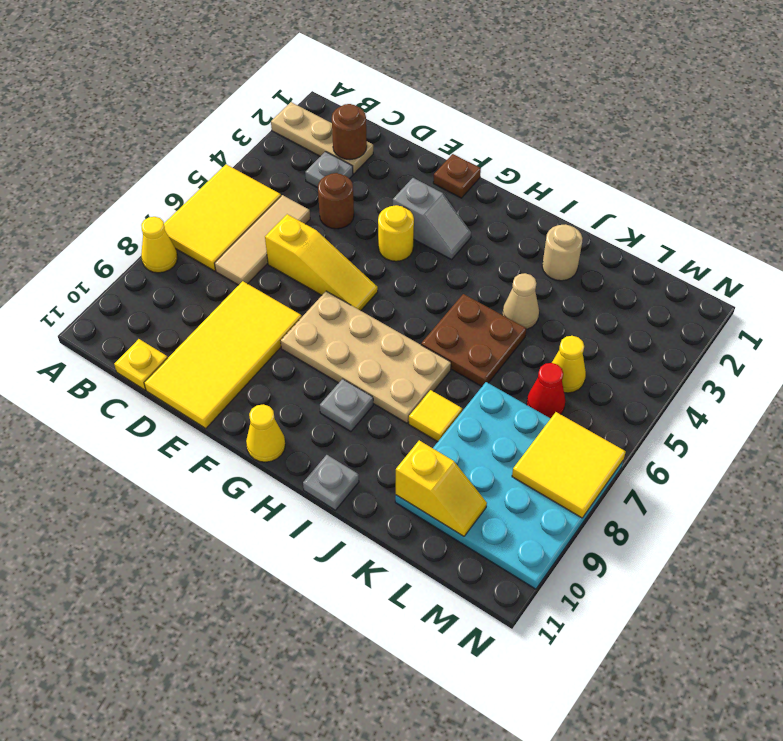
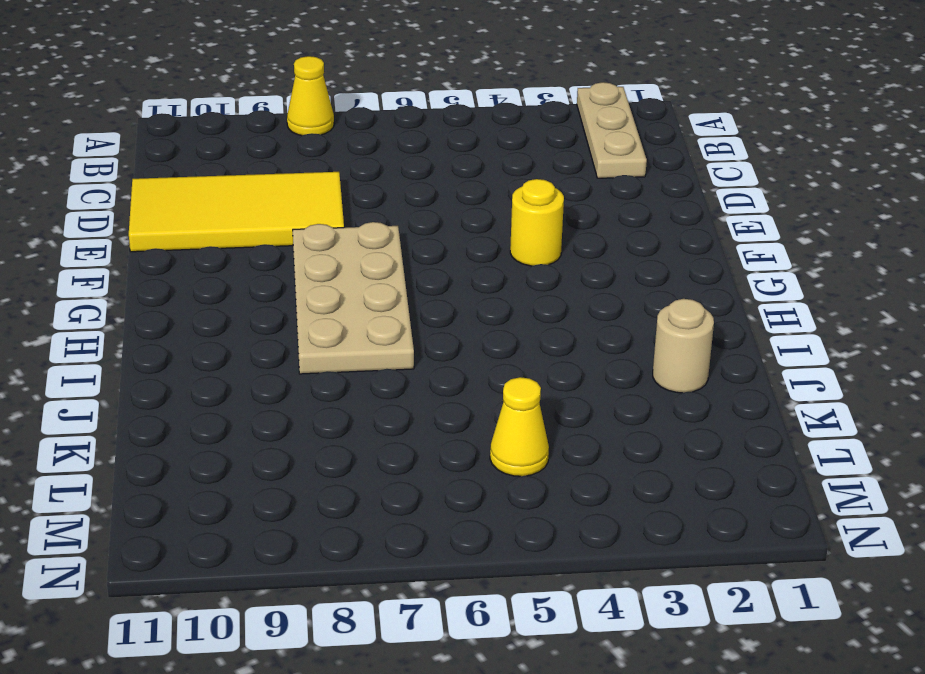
none -> yellow tile A5:B7 level 1
none -> grey plate C3 level 1
none -> tan tile C5:C7 level 1

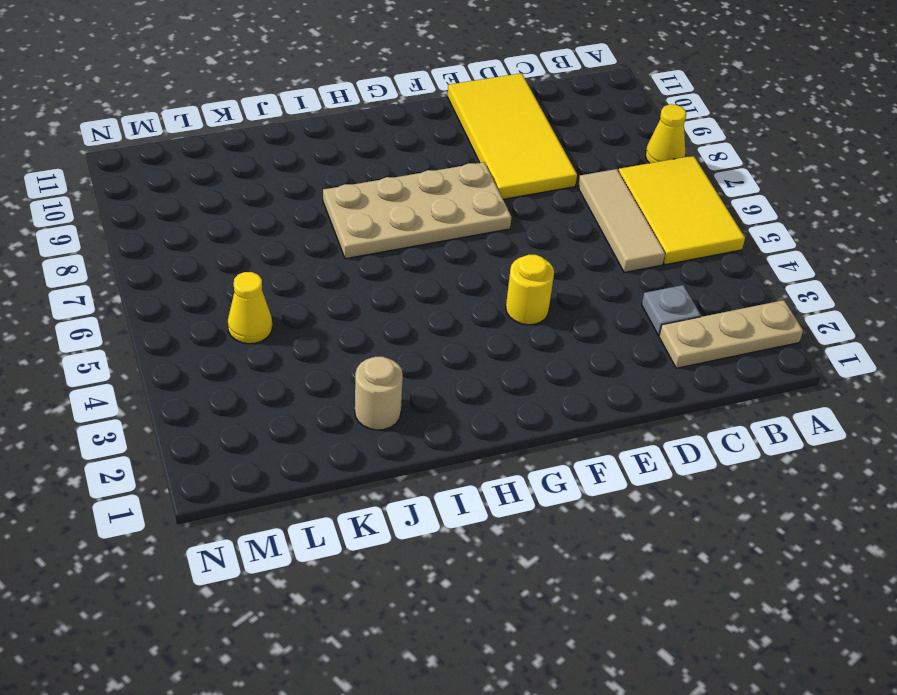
none -> yellow plate C11 level 1
none -> brown round brick D4 level 1
none -> yellow slope D6:F6 level 1 top D

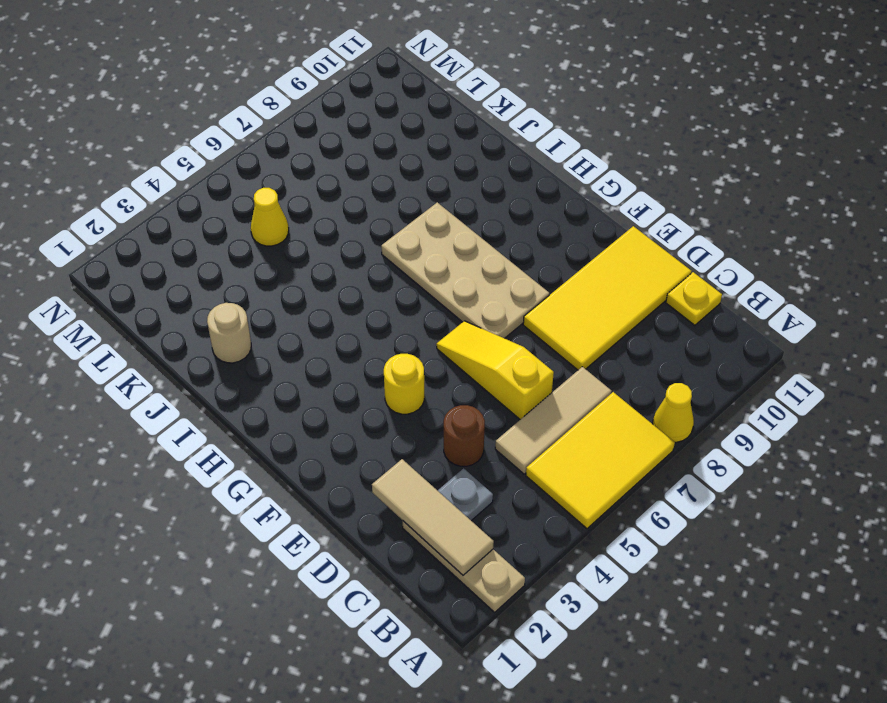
tan tile B2:D2 level 2 -> brown round brick C2 level 2
none -> brown plate F1 level 1
none -> grey slope F3:G3 level 1 top F
none -> yellow cone G11 level 1

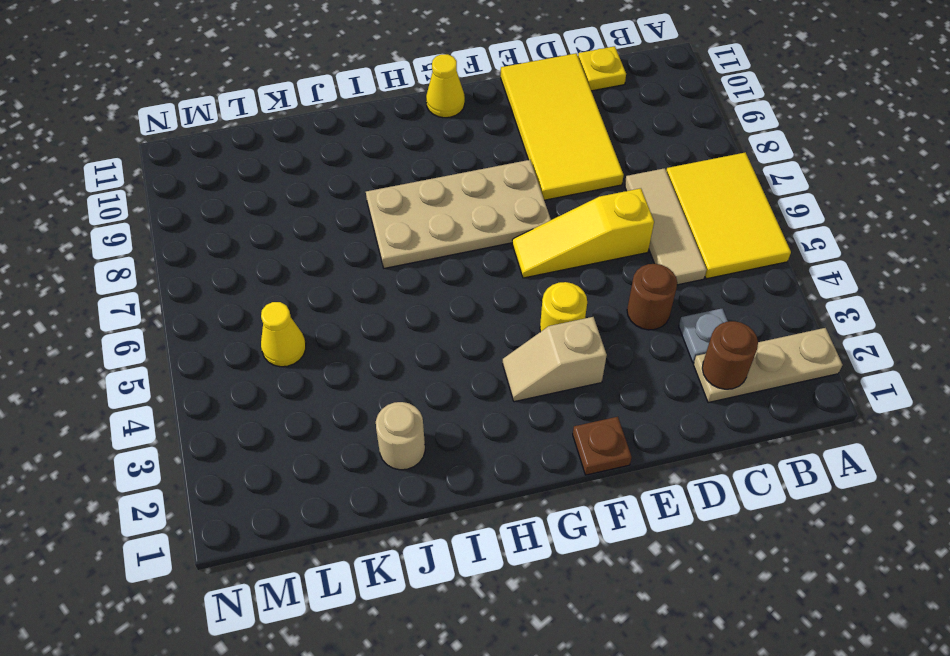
tan slope F3:G3 level 1 top F -> grey slope F3:G3 level 1 top F
none -> yellow cone A8 level 1
none -> grey plate H9 level 1
none -> brown plate I5:J6 level 1

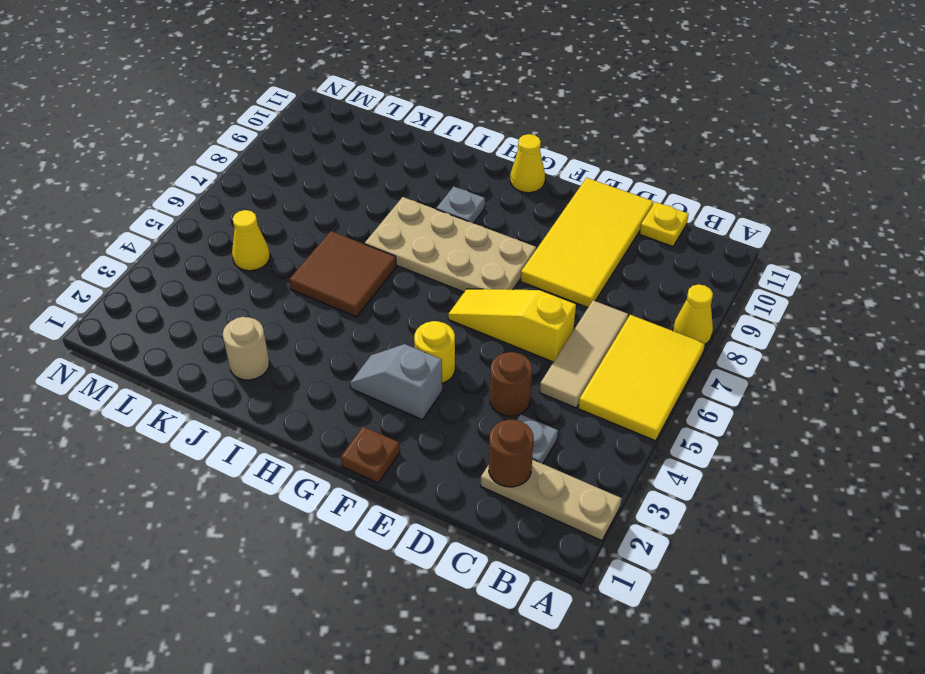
brown tile I5:J6 level 1 -> brown plate I5:J6 level 1
none -> grey plate I11 level 1
none -> tan cone J4 level 1
none -> yellow tile J8 level 1

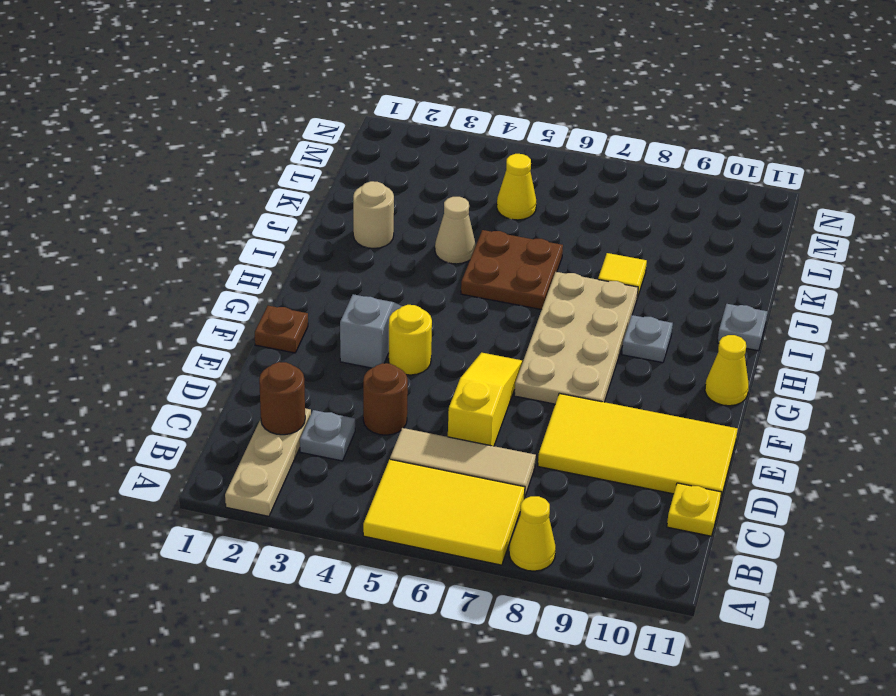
none -> cyan plate K7:N10 level 1
none -> red cone L6 level 1
none -> yellow slope K10:L10 level 2 top K

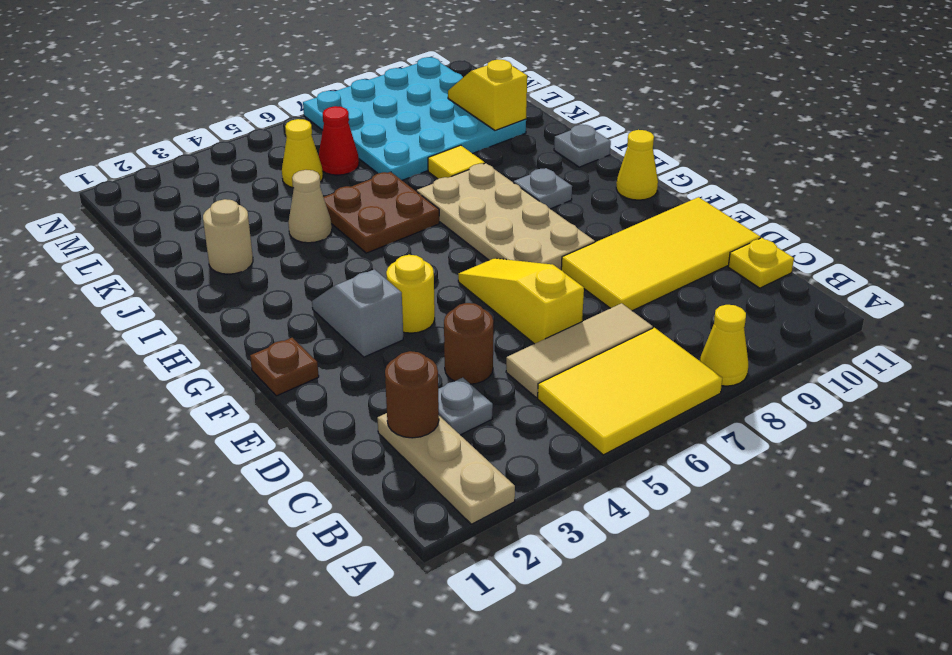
none -> yellow tile M7:N8 level 2

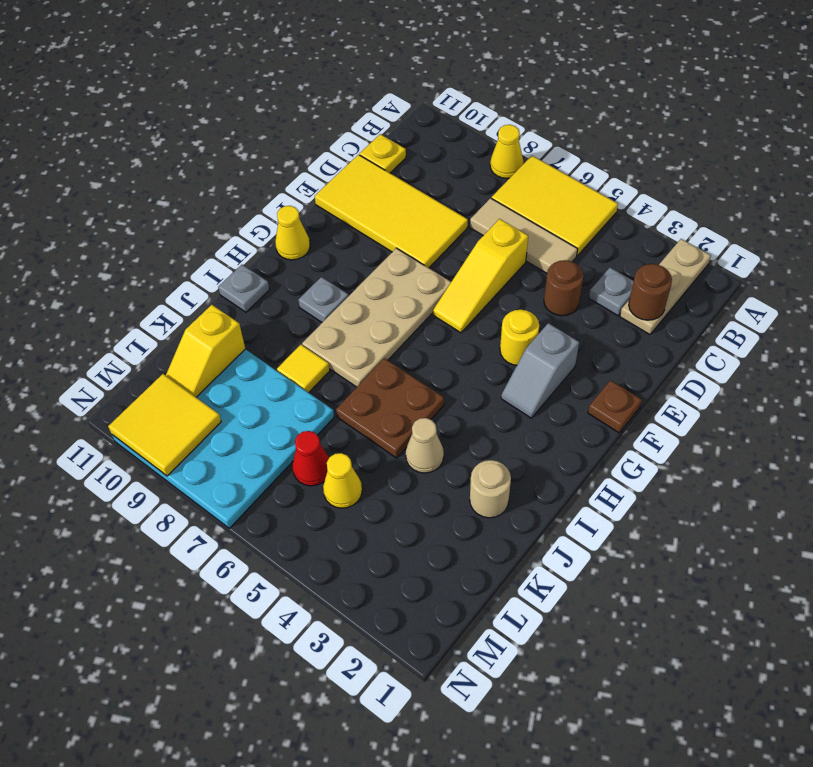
yellow tile M9:N10 level 2 -> yellow tile M7:N8 level 2

